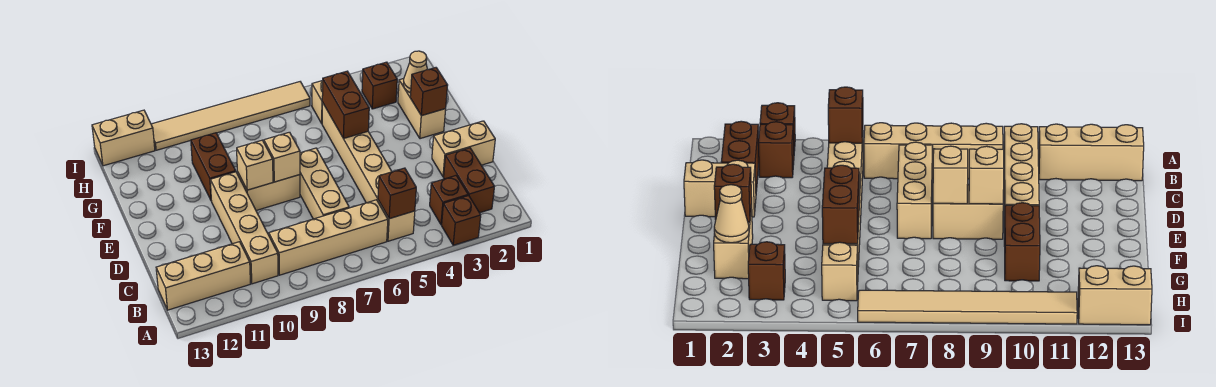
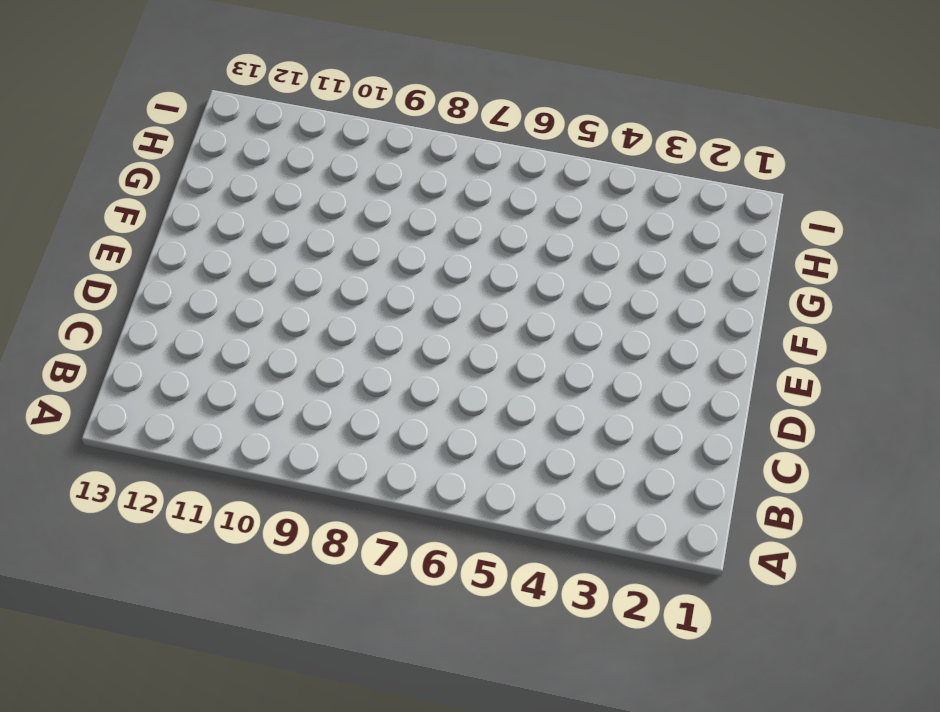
none -> brown brick A3 level 1
none -> brown brick B2:C2 level 1
none -> brown brick B3 level 1

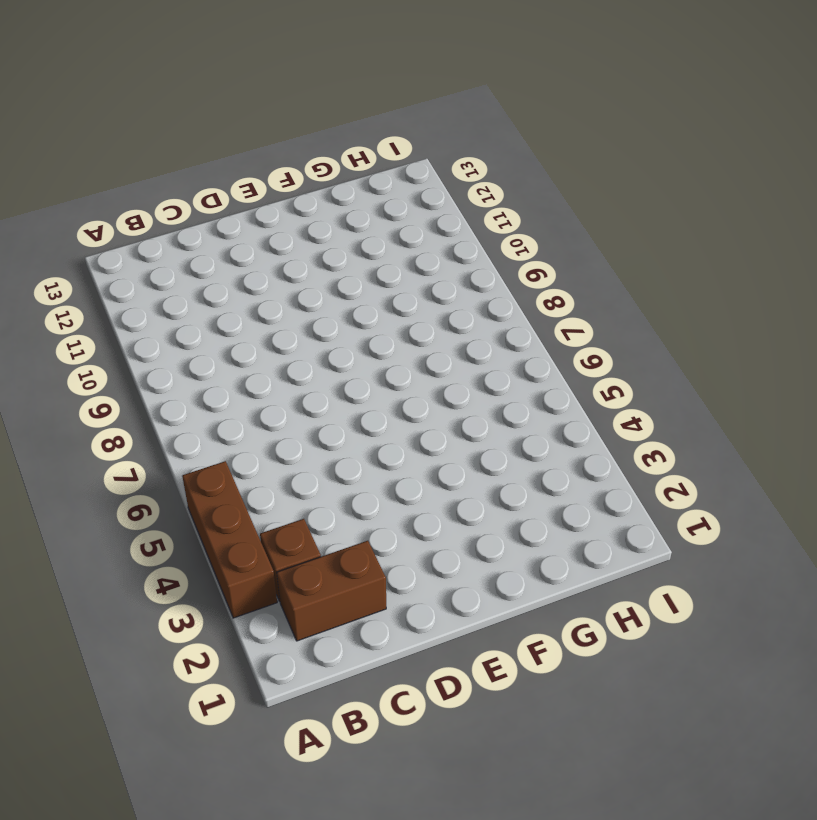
brown brick A3:A5 level 1 -> brown brick A3 level 1
none -> tan brick B5:G5 level 1
none -> tan brick B6:B9 level 1
none -> tan brick B10:E10 level 1

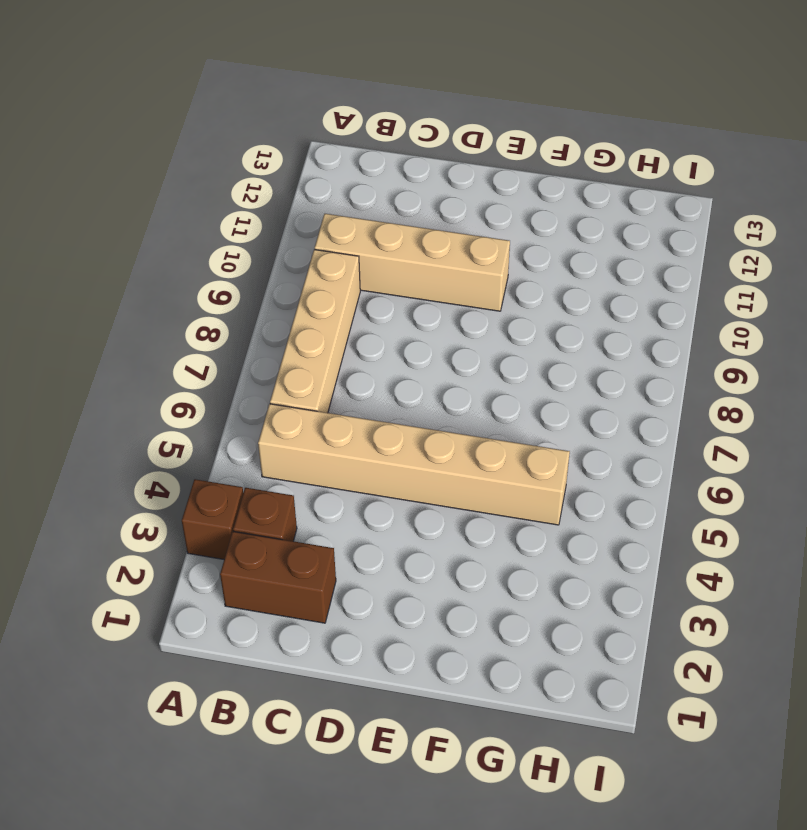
none -> tan brick B11:B13 level 1
none -> tan brick C7:E7 level 1
none -> tan brick D1:D2 level 1

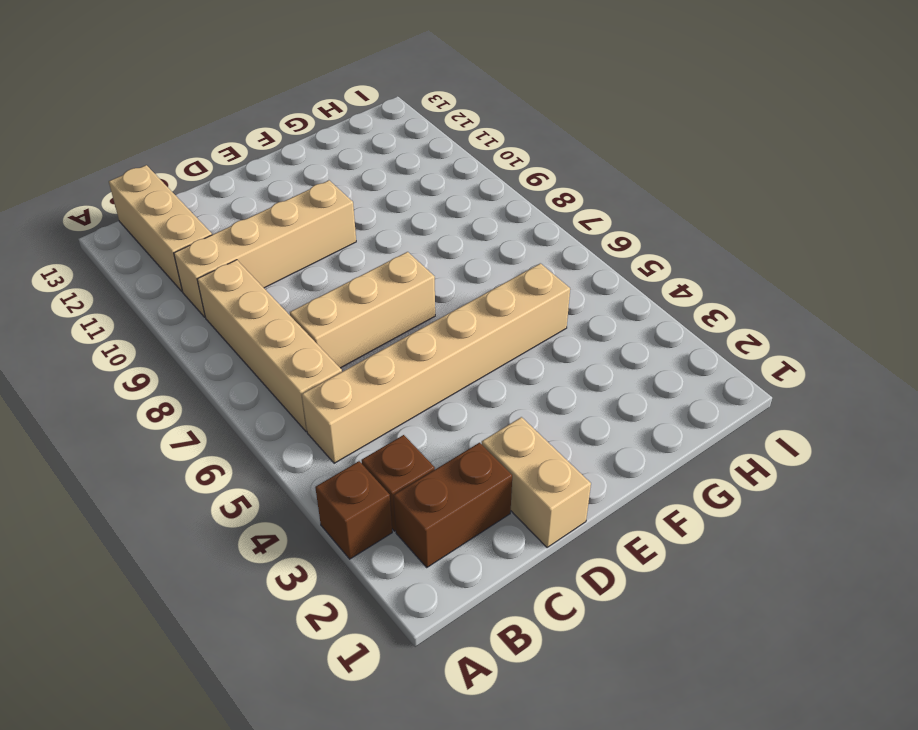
none -> tan brick E8:E9 level 1
none -> tan brick F2:G2 level 1
none -> brown brick F10:G10 level 1

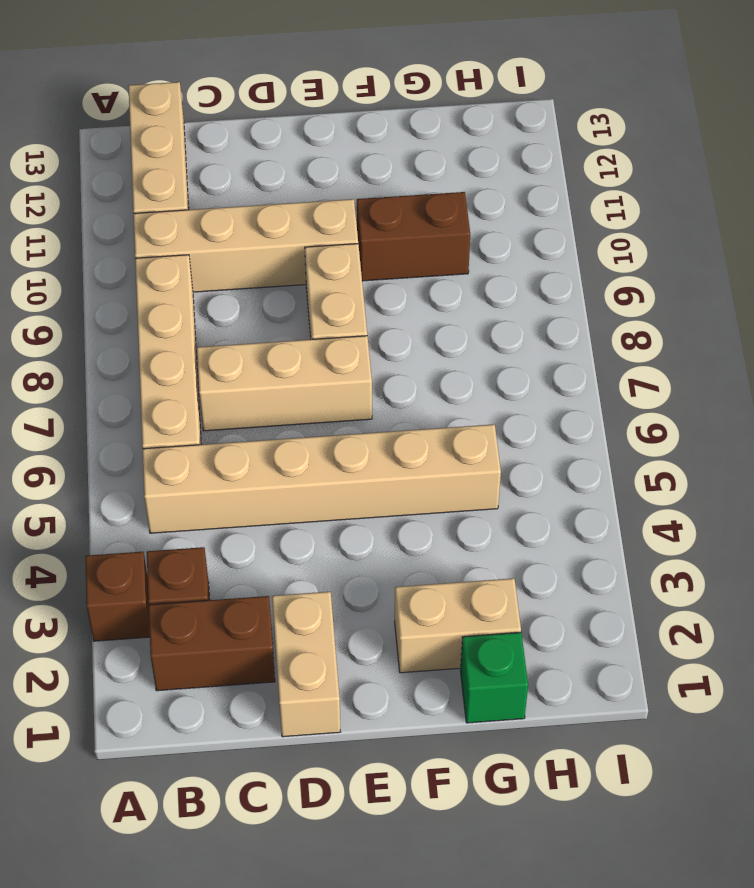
green brick G1 level 1 -> none
none -> brown brick H3 level 1
none -> tan brick H5 level 1
none -> tan tile I6:I11 level 1

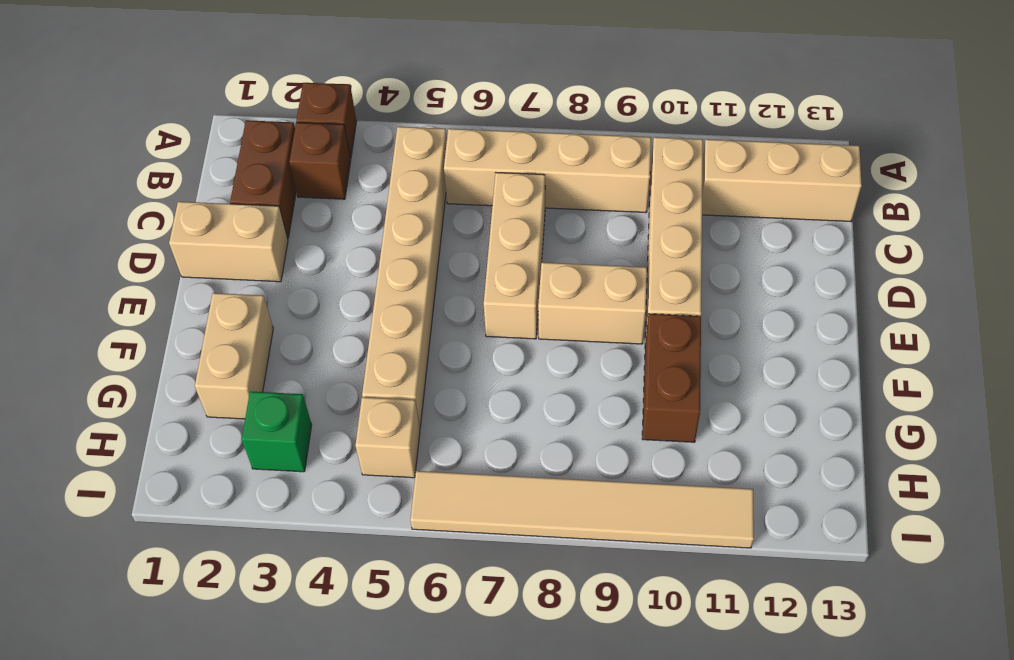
green brick H3 level 1 -> brown brick H3 level 1
none -> tan brick I12:I13 level 1
none -> brown brick B5 level 2
none -> tan brick E8 level 2

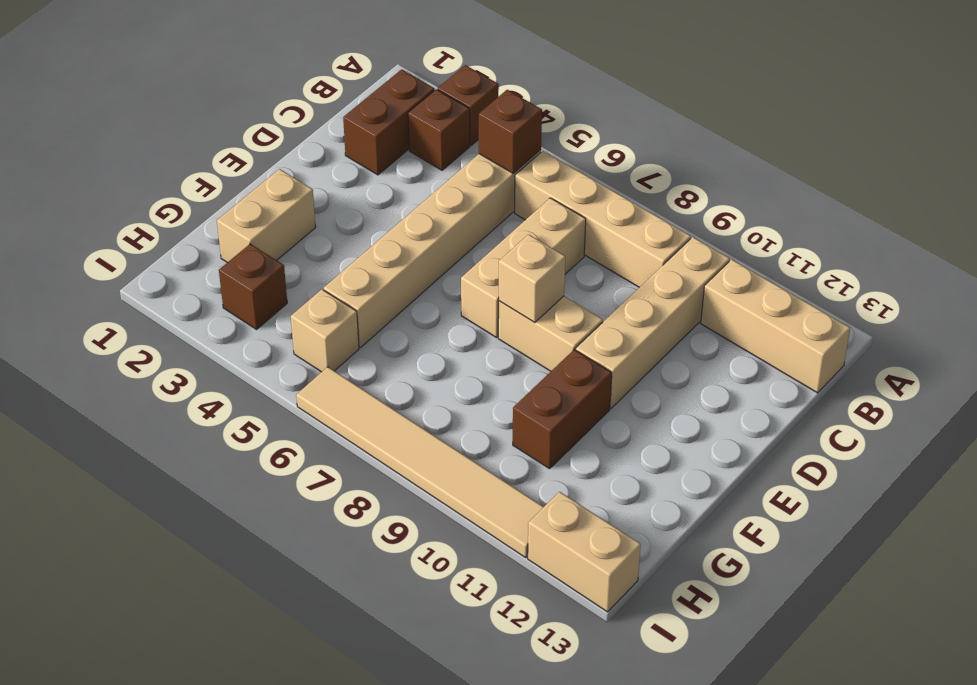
none -> tan brick D1:D2 level 1
none -> tan brick E9 level 2
none -> brown brick F2 level 2

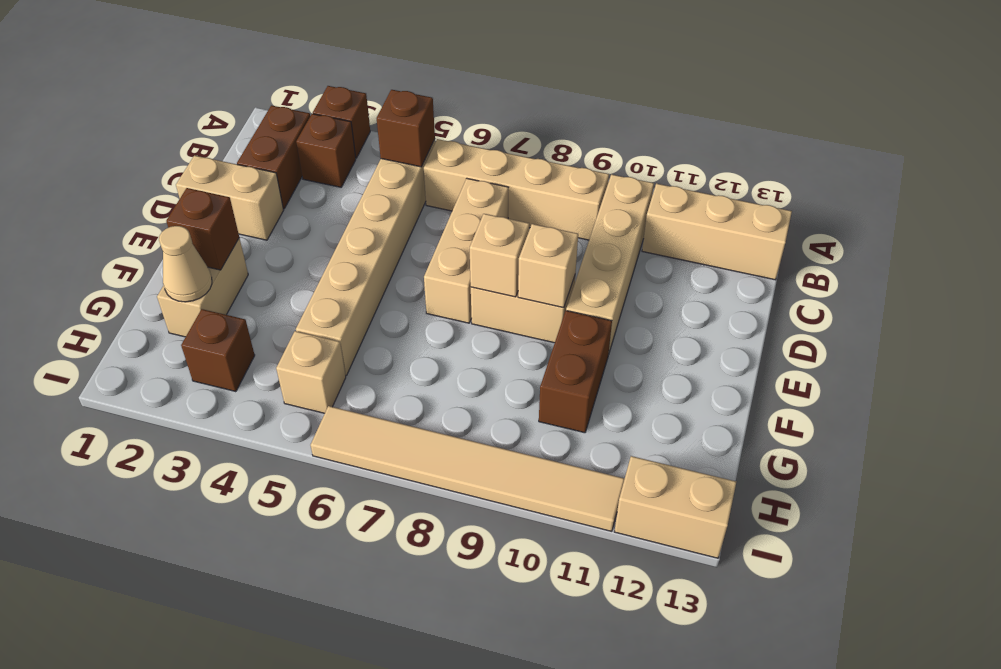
none -> brown brick F5:G5 level 2

